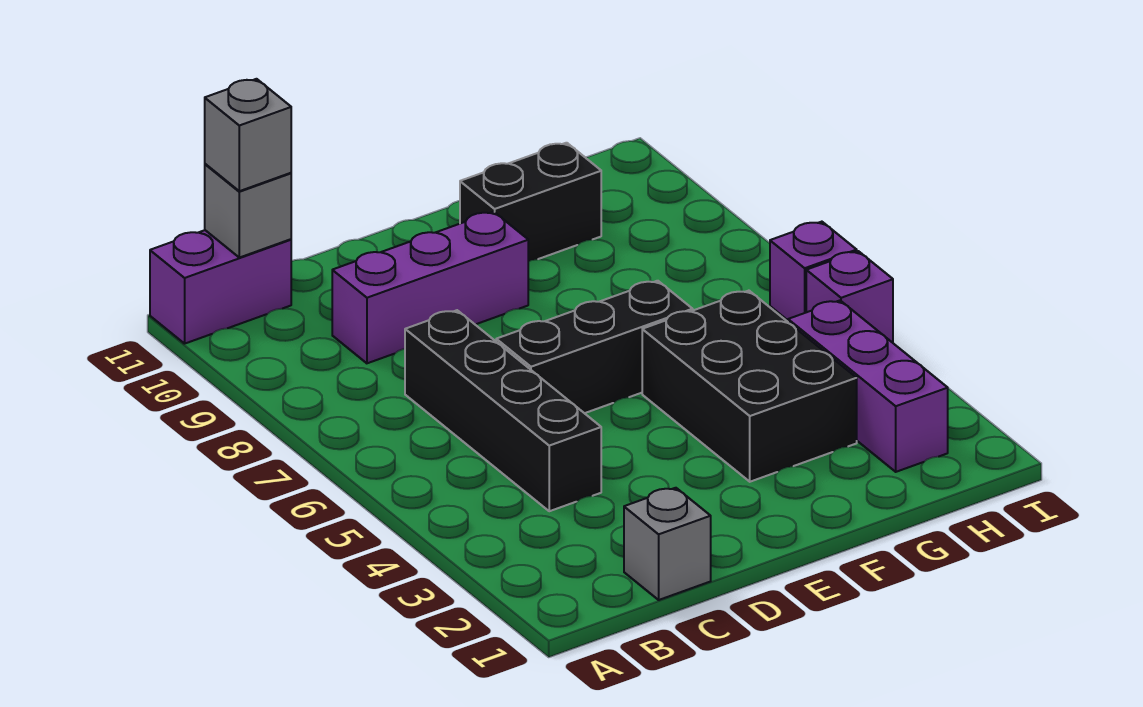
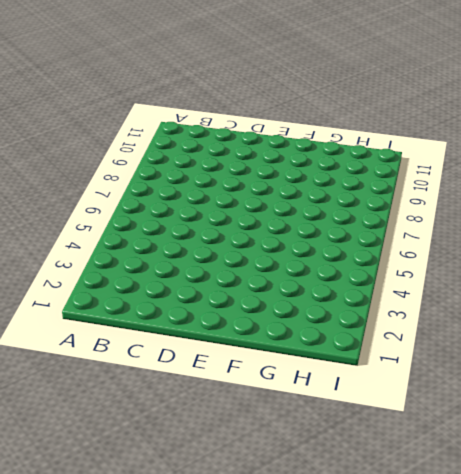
none -> purple brick A11:B11 level 1
none -> grey brick C1 level 1
none -> black brick C4:C7 level 1

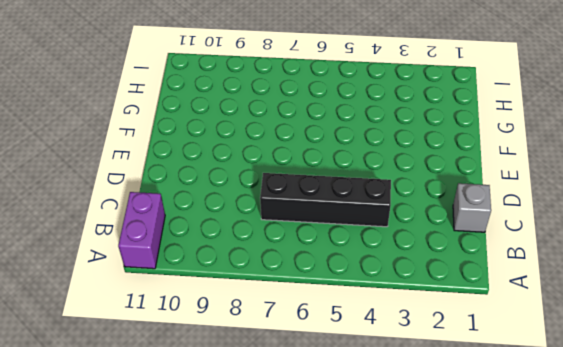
none -> purple brick C9:E9 level 1
none -> black brick D6:F6 level 1
none -> black brick F3:G5 level 1

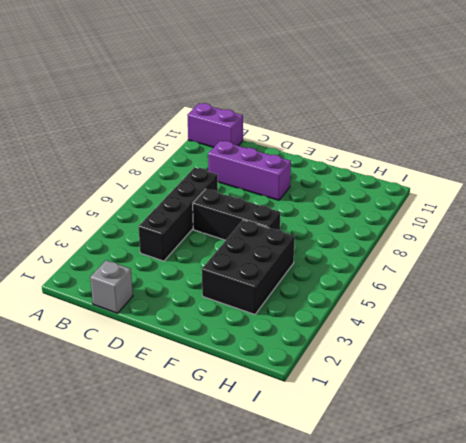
none -> black brick F10:G10 level 1
none -> purple brick H2:H4 level 1
none -> purple brick I5 level 1

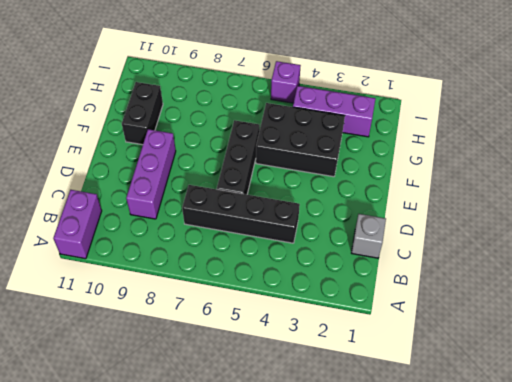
none -> purple brick I6 level 1
none -> grey brick B11 level 2
none -> grey brick B11 level 3

